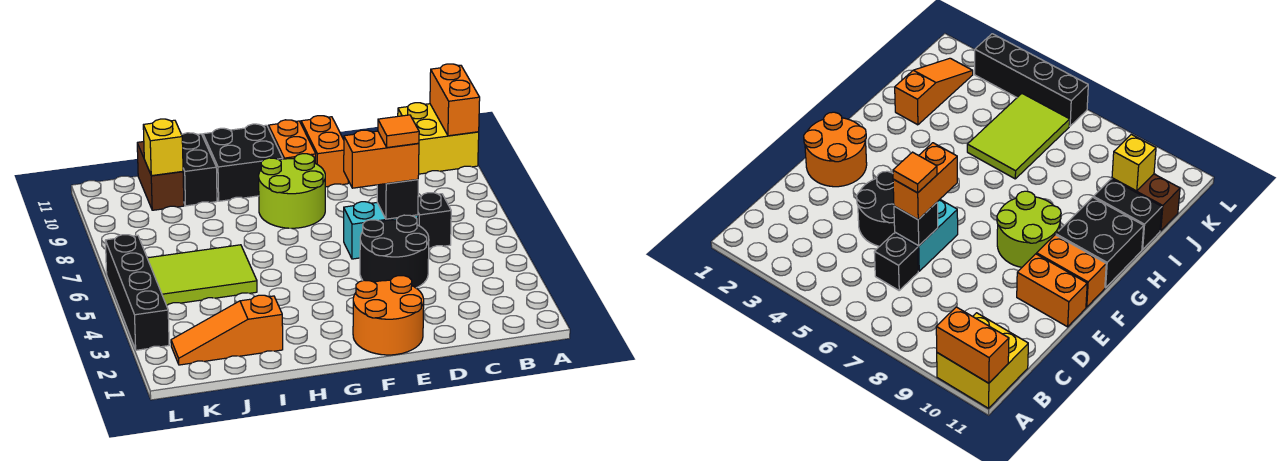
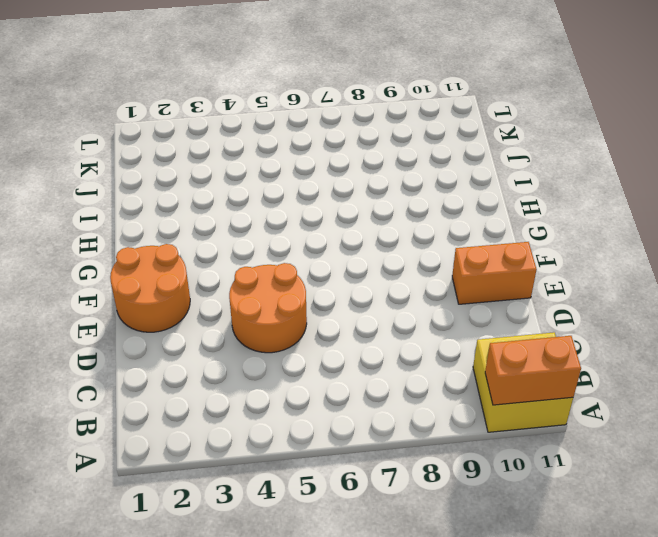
orange round brick D4:E5 level 1 -> black round brick D4:E5 level 1
none -> black brick C6 level 1
none -> cyan brick D6:E6 level 1
none -> lime round brick F8:G9 level 1

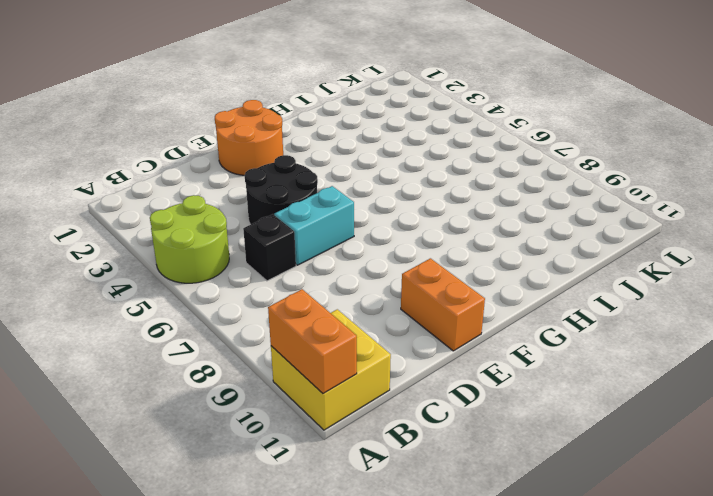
lime round brick A4:B5 level 1 -> lime round brick F8:G9 level 1
none -> orange brick F10:F11 level 1
none -> black brick G10:H11 level 1
none -> orange slope I2:K2 level 1 top I

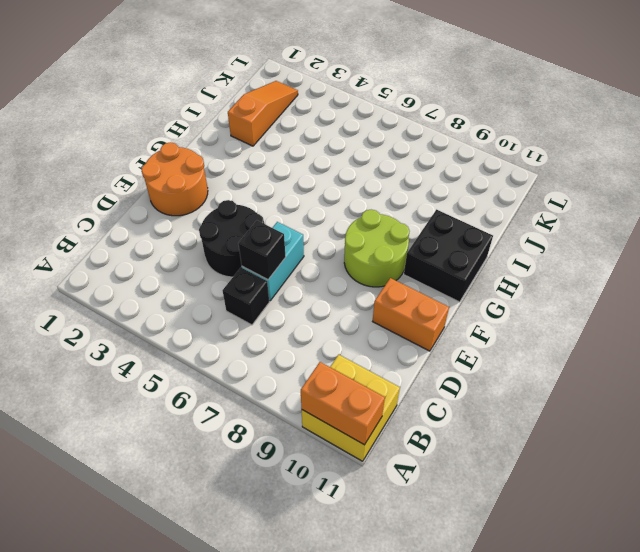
none -> orange brick F10:F11 level 1
none -> lime tile I5:K6 level 1
none -> black brick I10:I11 level 1

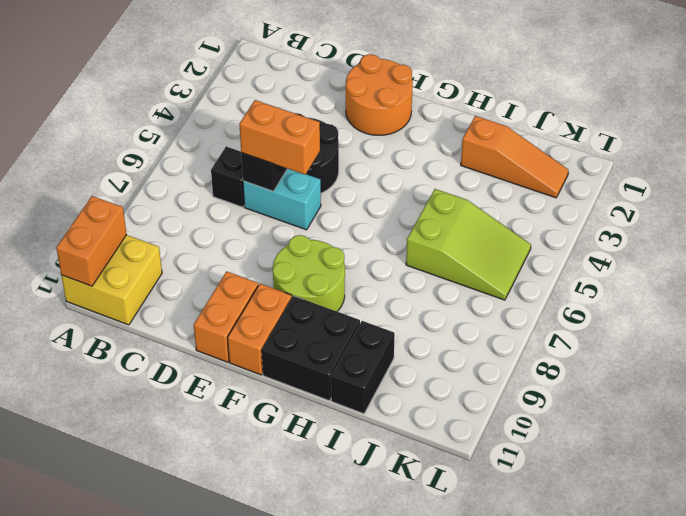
lime slope I5:K6 level 1 top I -> lime tile I5:K6 level 1
none -> brown brick J10:J11 level 1
none -> black brick L3:L6 level 1
none -> yellow brick J10 level 2

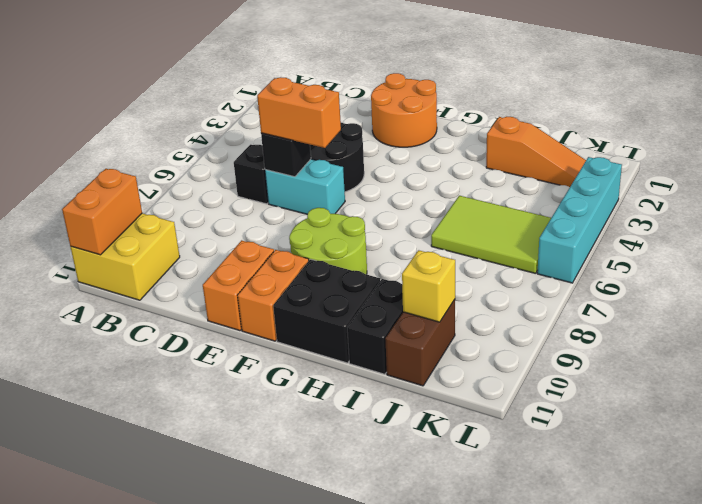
cyan brick L3:L6 level 1 -> black brick L3:L6 level 1
none -> orange tile D6 level 4

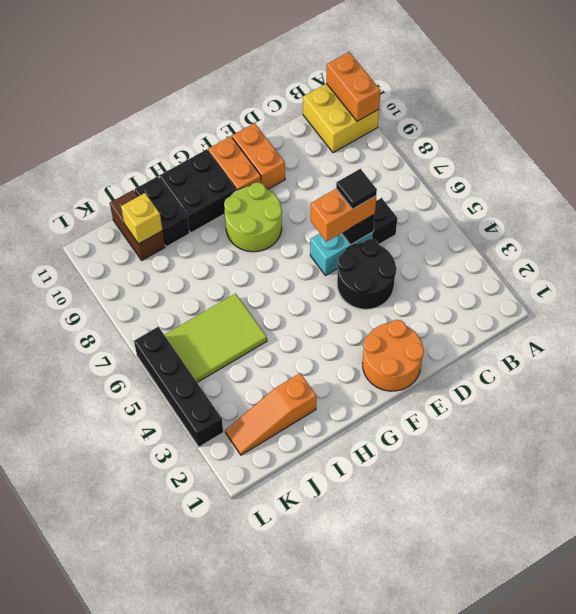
black tile D6 level 4 -> orange tile D6 level 4

